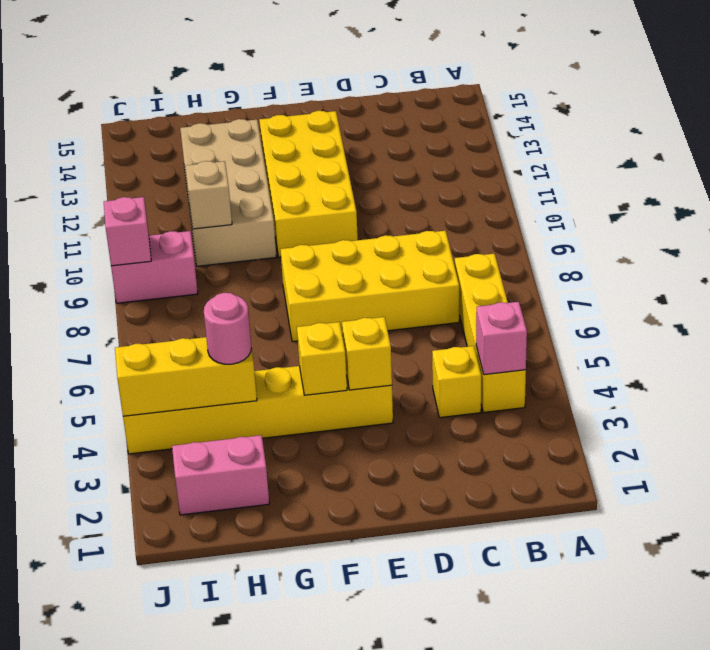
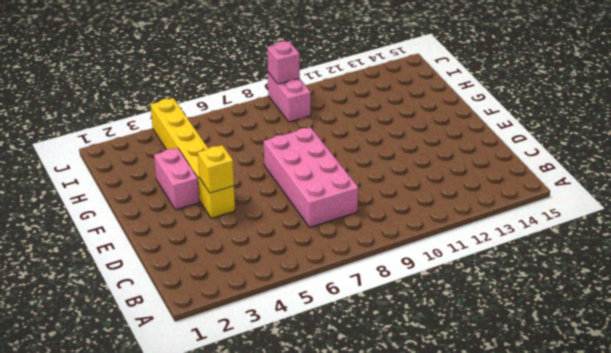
pink brick C7:F8 level 1 -> yellow brick C7:F8 level 1
pink brick F3:G3 level 1 -> pink brick H2:I2 level 1
none -> yellow brick B4:B7 level 1
none -> yellow brick C4 level 1
none -> yellow brick E10:F13 level 1

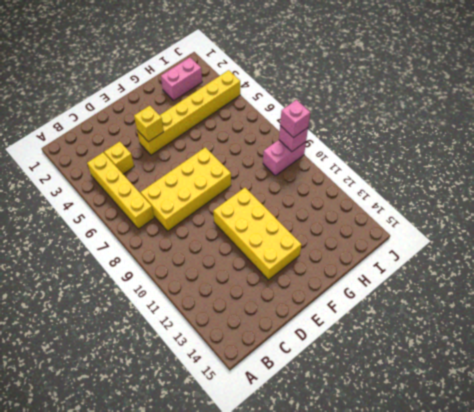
pink brick J9 level 3 -> pink brick B4 level 2
none -> tan brick G10:H13 level 1
none -> yellow brick F4 level 2
none -> yellow brick H4:J4 level 2

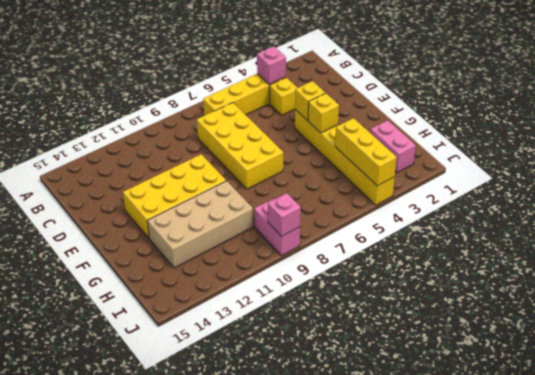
none -> tan brick H10 level 2
none -> pink round brick H4 level 3

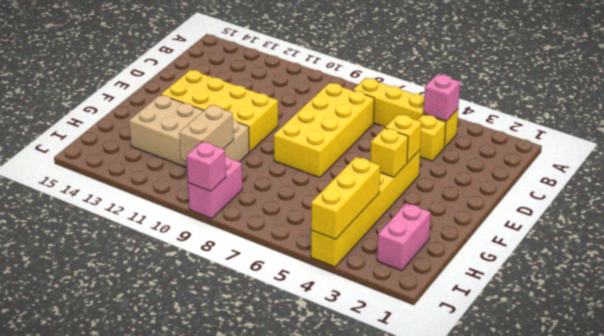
tan brick H10:I10 level 2 -> tan brick H10 level 2
none -> pink round brick H4 level 3

